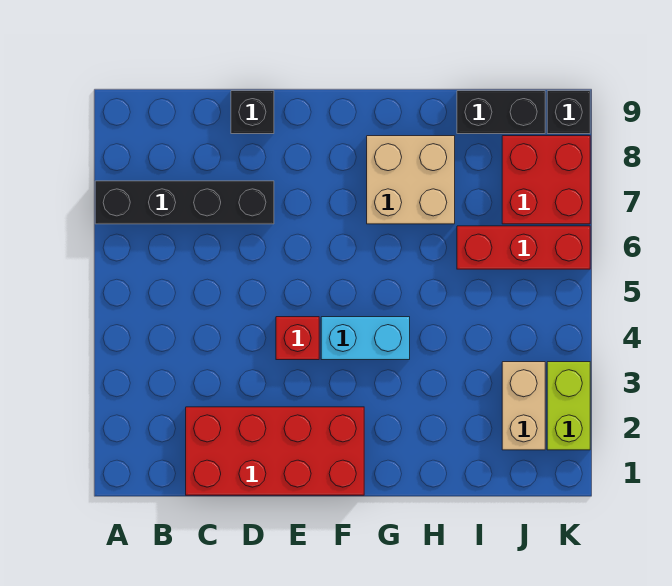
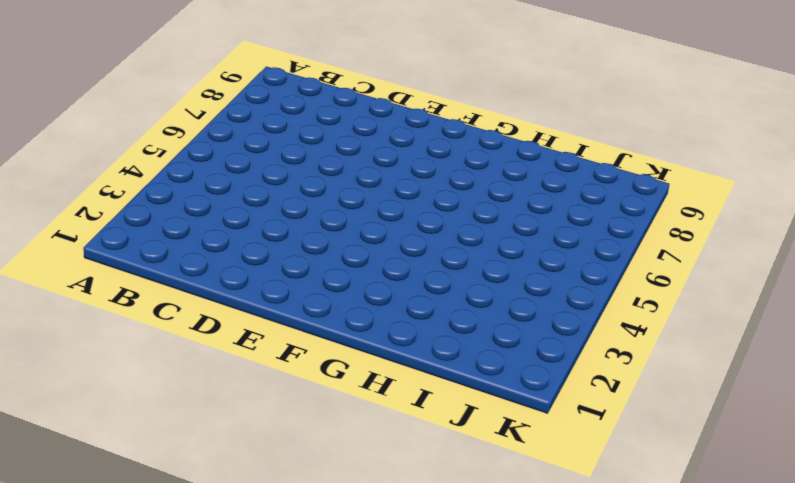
none -> black brick A7:D7 level 1
none -> red brick C1:F2 level 1
none -> black brick D9 level 1

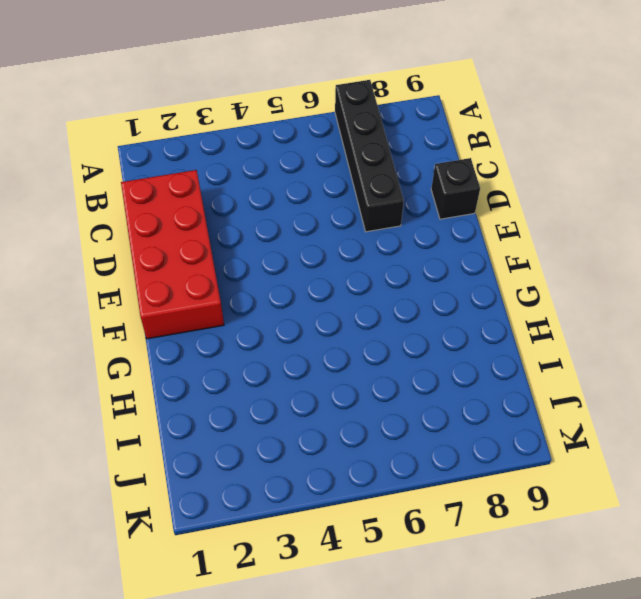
none -> red brick E4 level 1
none -> cyan brick F4:G4 level 1
none -> tan brick G7:H8 level 1

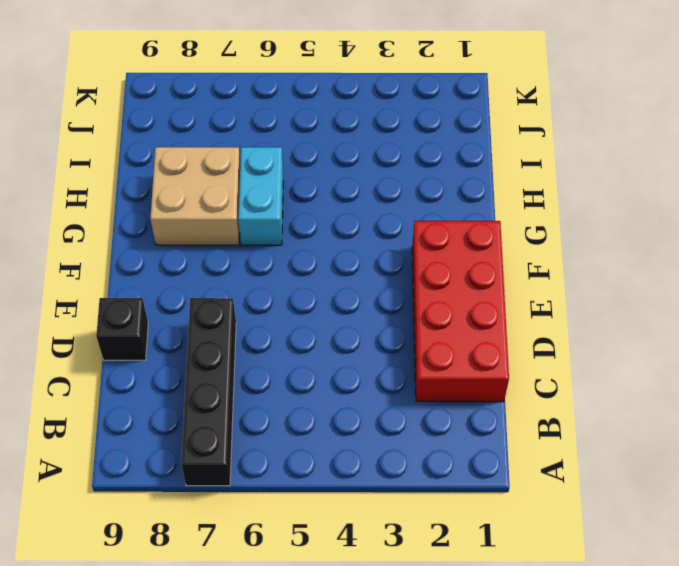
cyan brick G6:H6 level 1 -> cyan brick F4:G4 level 1
none -> red brick E4 level 1
none -> red brick I6:K6 level 1
none -> black brick I9:J9 level 1

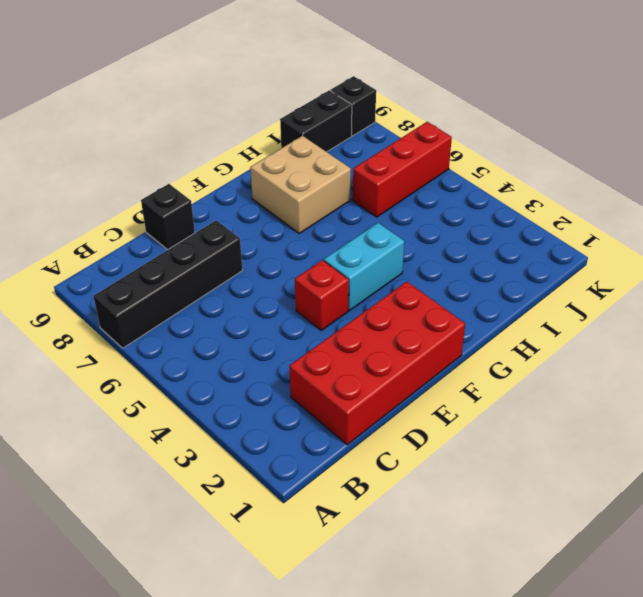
none -> tan brick J2:J3 level 1
none -> red brick J7:K8 level 1
none -> lime brick K2:K3 level 1

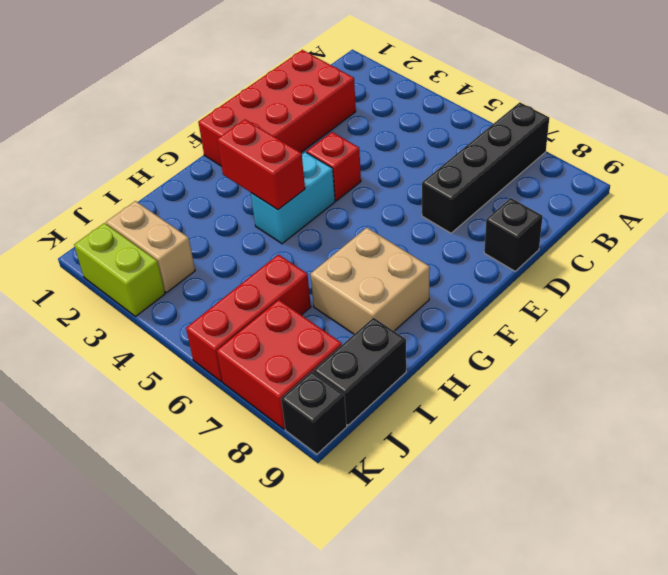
red brick G3:G4 level 2 -> none

